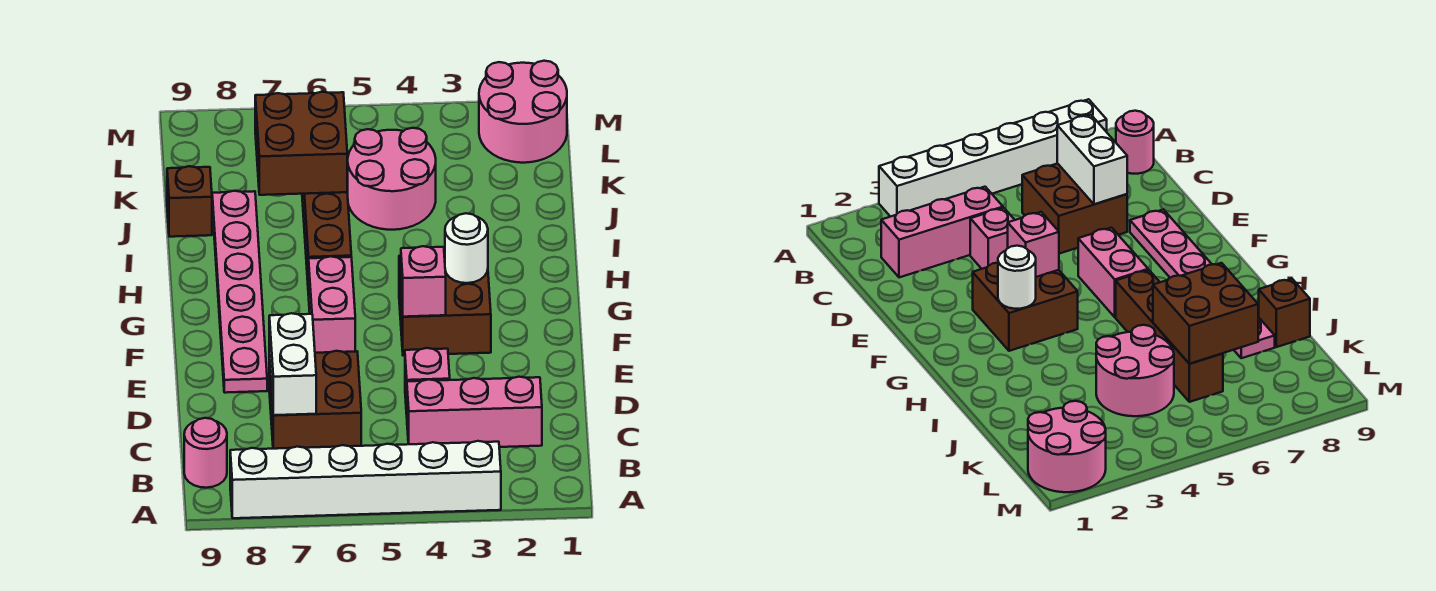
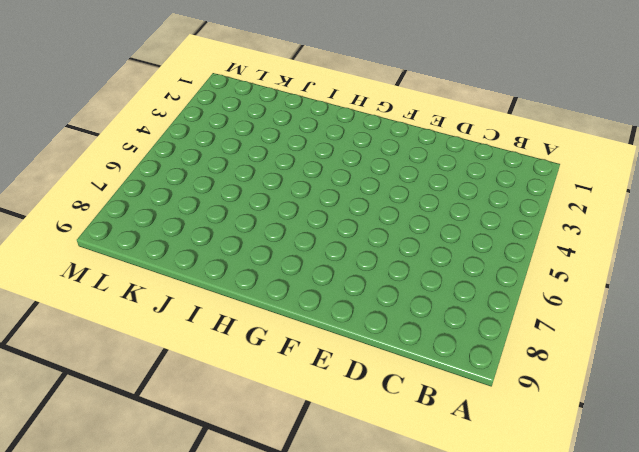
none -> white brick A3:A8 level 1
none -> pink round brick B9 level 1
none -> pink brick C2:C4 level 1

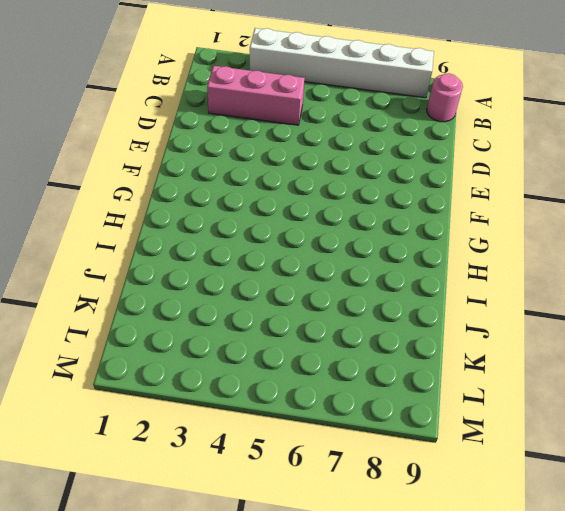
none -> brown brick C6:D7 level 1
none -> pink brick D4 level 1
none -> pink plate E8:J8 level 1

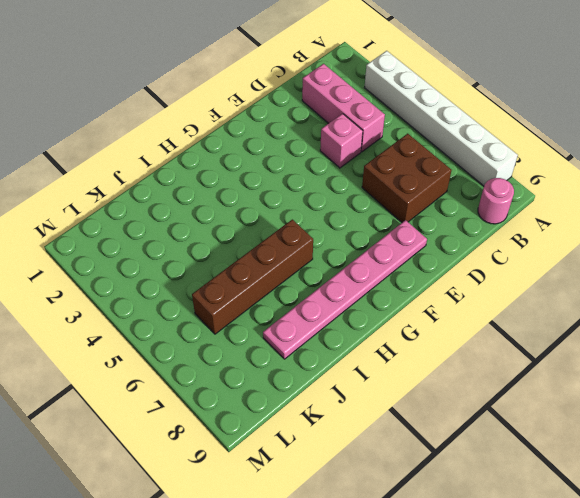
none -> brown brick F3:G4 level 1
none -> pink brick F6:G6 level 1
none -> pink round brick J4:K5 level 1

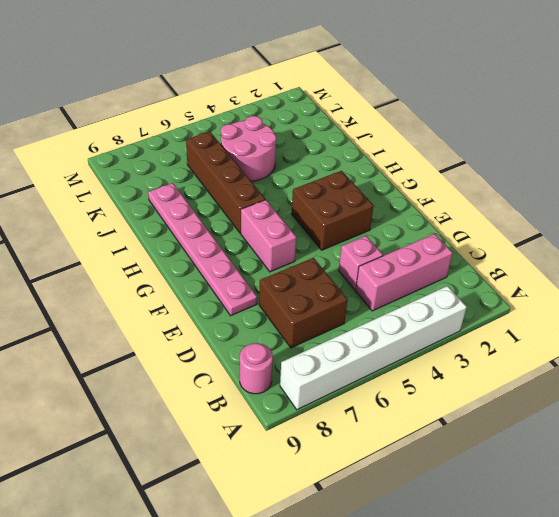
none -> brown brick J9 level 1
none -> pink round brick L1:M2 level 1
none -> white brick C7:D7 level 2

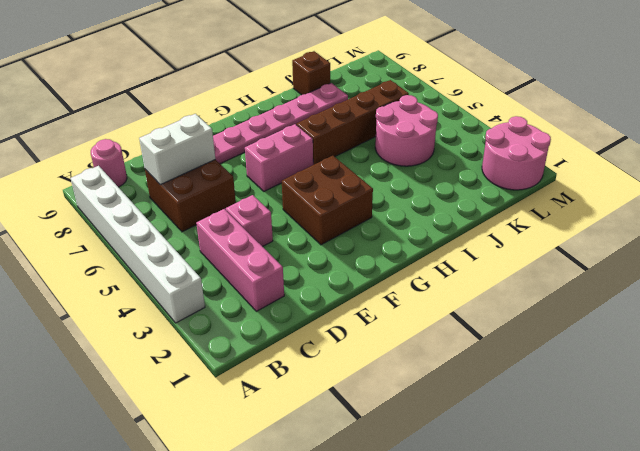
none -> pink brick F4 level 2
none -> white round brick G3 level 2
none -> brown brick J6:K7 level 2

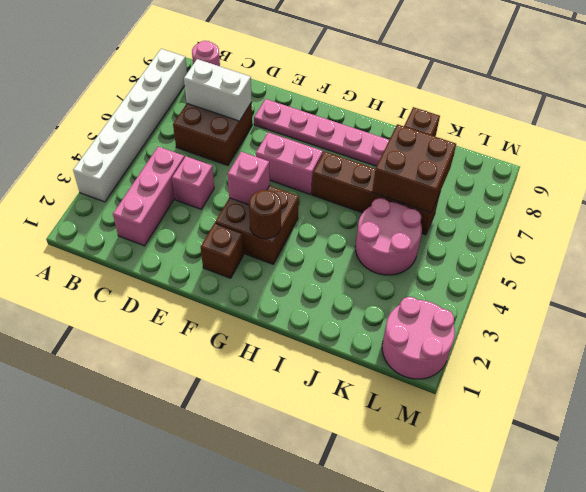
brown brick F2 level 1 -> none
brown round brick G3 level 2 -> white round brick G3 level 2

